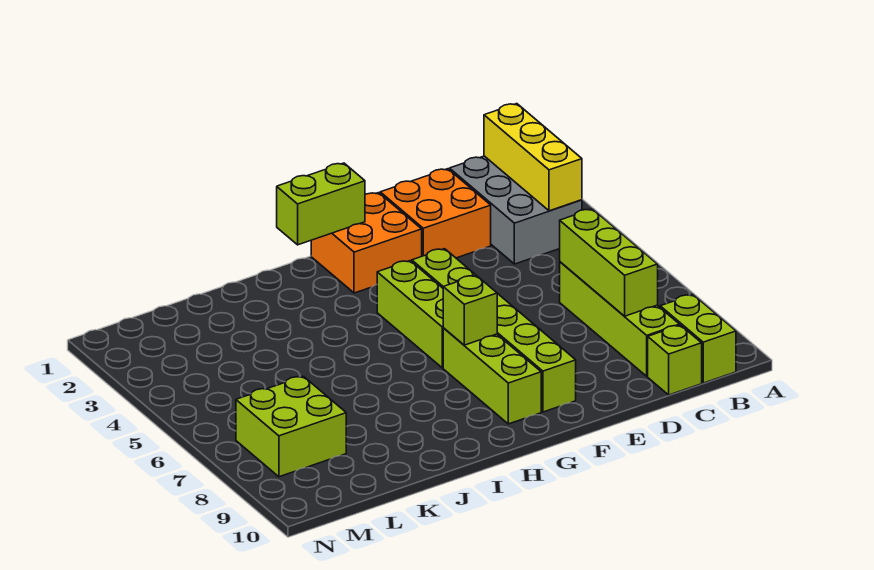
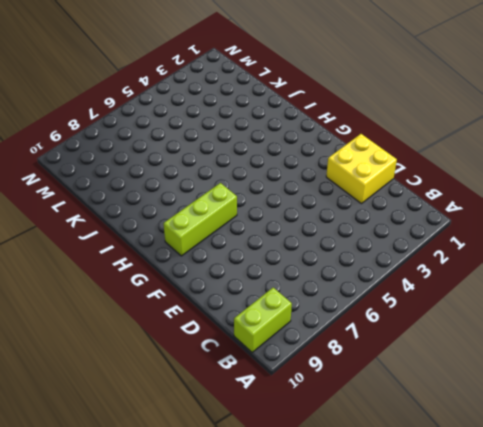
yellow brick D1:E2 level 1 -> orange brick D1:E2 level 1
none -> grey brick B1:C3 level 1
none -> lime brick C6:C9 level 1
none -> lime brick C10 level 1

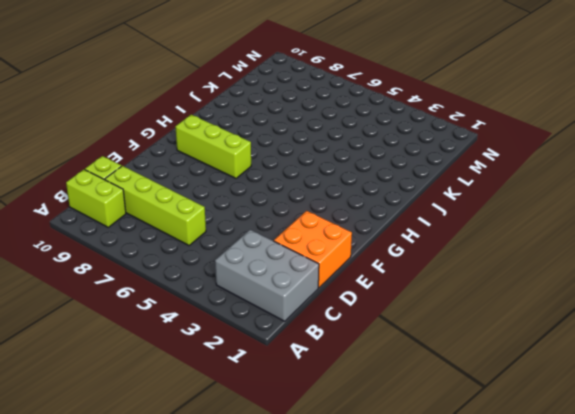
none -> orange brick F1:G2 level 1
none -> lime brick F4:F9 level 1
none -> lime brick G4:G6 level 1

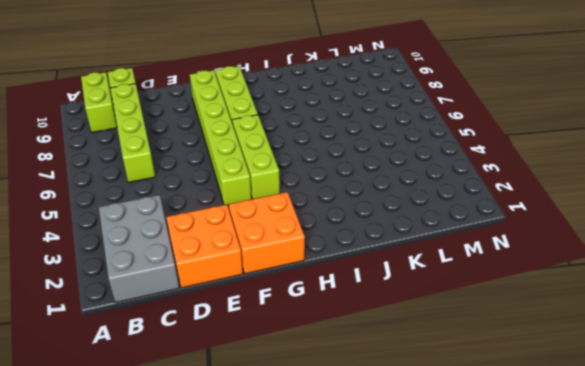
none -> lime brick L7:M8 level 1
none -> yellow brick B1:B3 level 2
none -> lime brick C6:C8 level 2

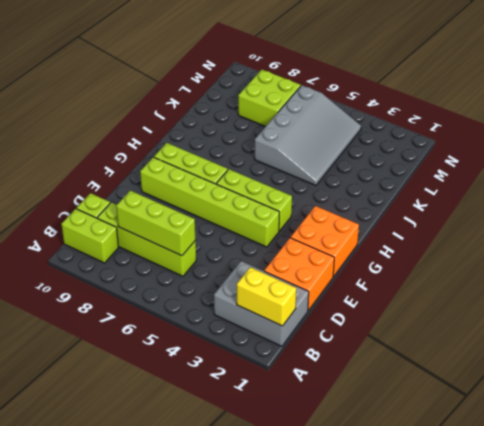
yellow brick B1:B2 level 2 -> yellow brick B1:B3 level 2
grey slope J4:M6 level 1 top 6 -> none
none -> lime brick G1:H1 level 2
none -> lime brick G7 level 2

